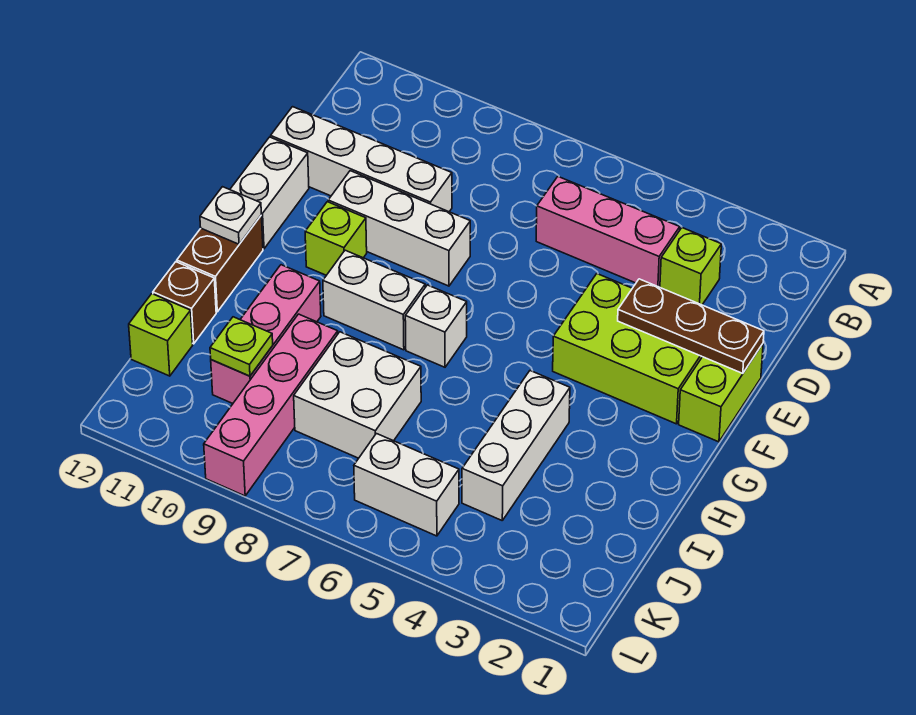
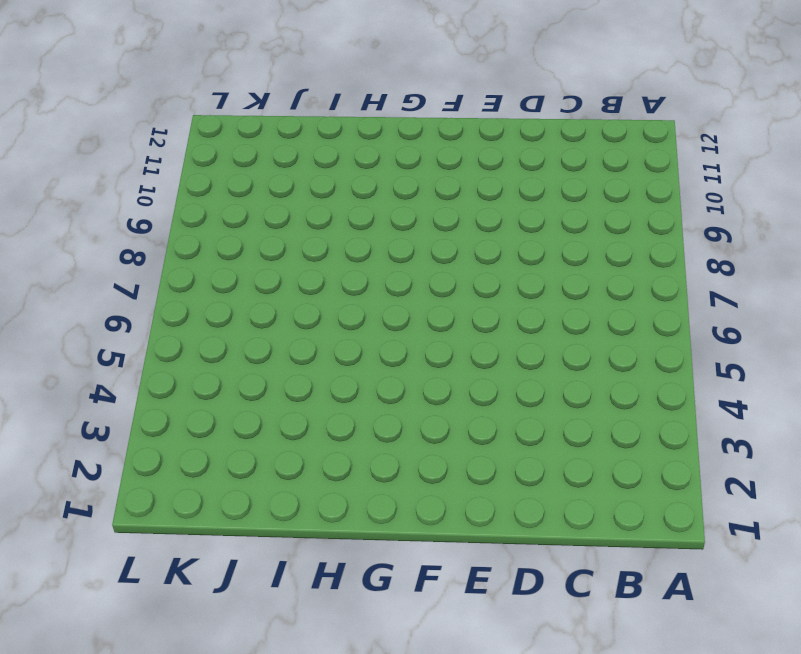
none -> lime brick C3 level 1
none -> pink brick C4:C6 level 1
none -> white brick D9:D12 level 1

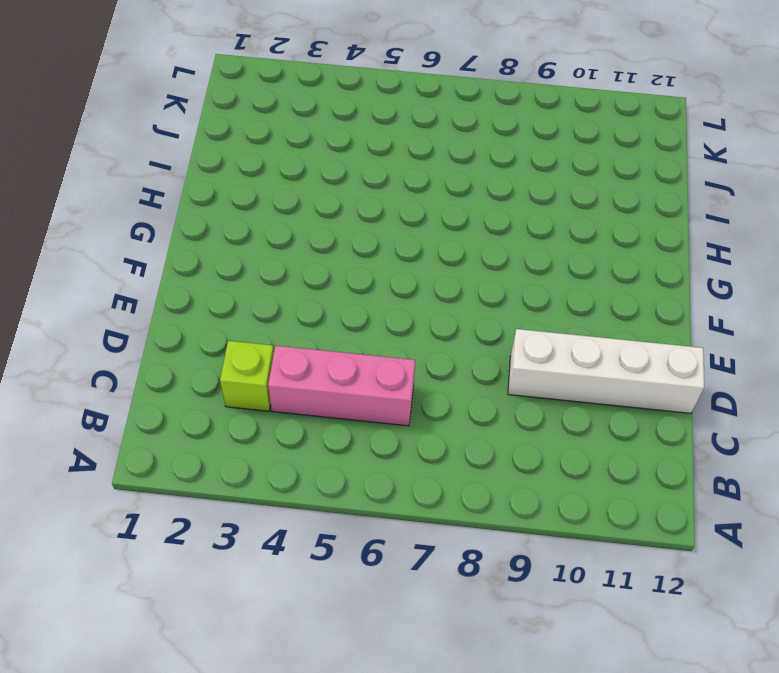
none -> lime brick E1:F1 level 1
none -> lime brick E2:F4 level 1
none -> white brick E8:E10 level 1

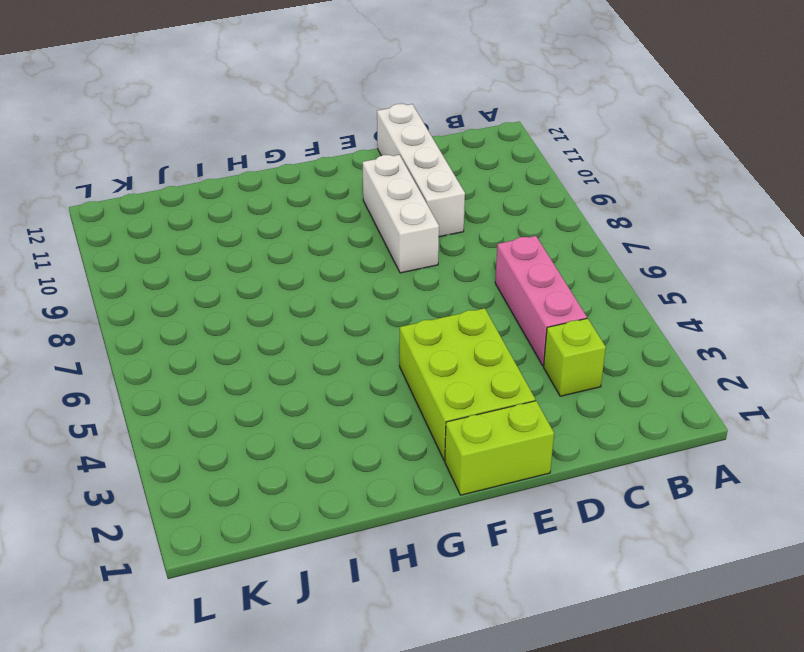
none -> white brick E12:F12 level 1
none -> lime brick F10 level 1
none -> white brick G7 level 1

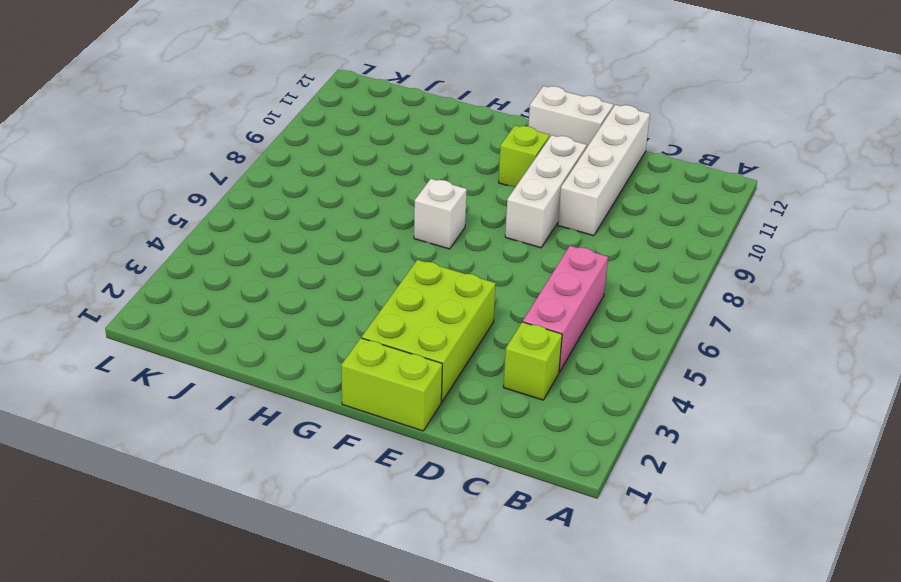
none -> white brick G8:G9 level 1
none -> brown brick G12:H12 level 1
none -> white brick H4:J4 level 1

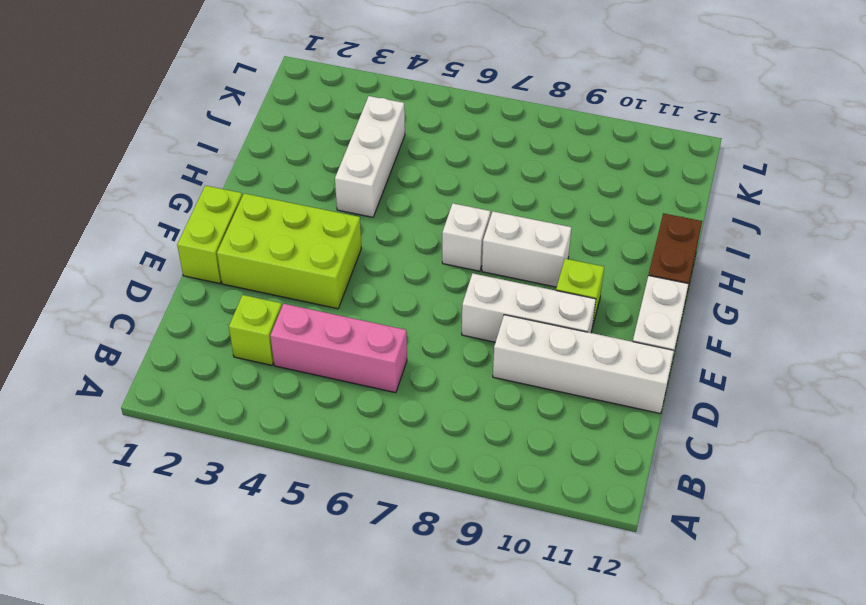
none -> pink brick H10:J10 level 1
none -> white brick I7:J8 level 1
none -> pink brick I9:L9 level 1

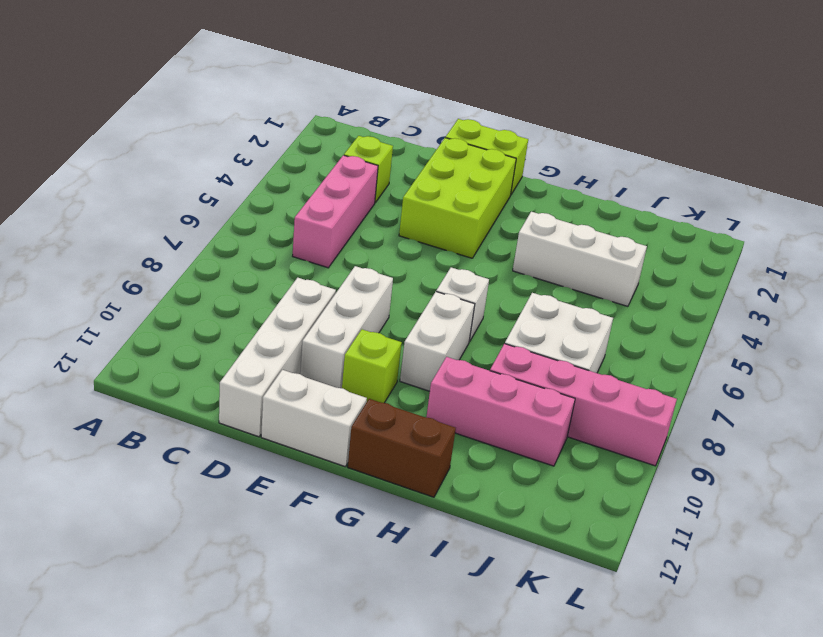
none -> brown brick I12 level 1
none -> lime brick J12 level 1
none -> white brick K5:K6 level 1

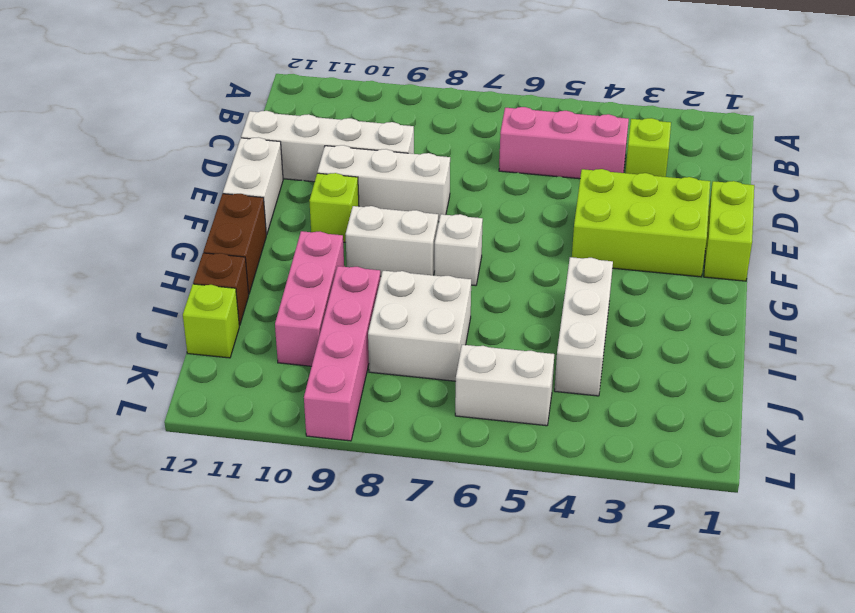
none -> brown plate E1:E3 level 2
none -> white plate G12 level 2
none -> lime plate J10 level 2

